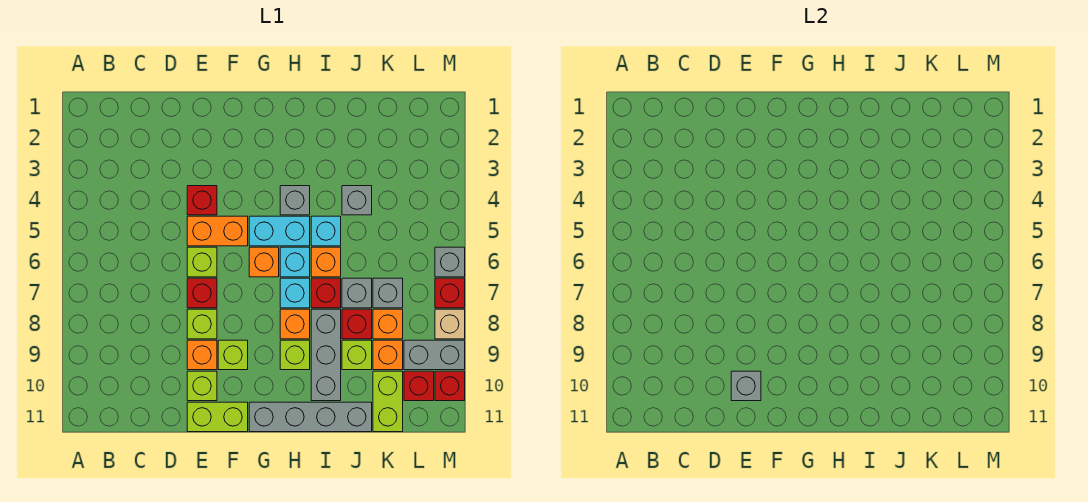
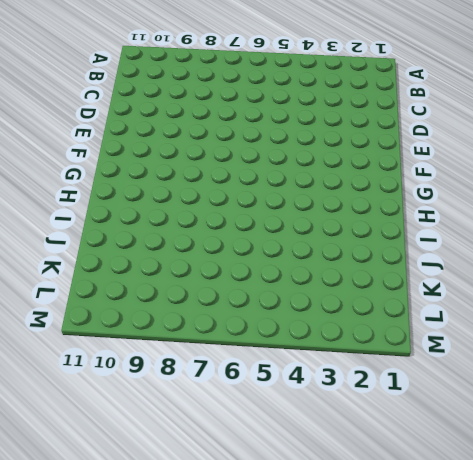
none -> red brick E4 level 1
none -> orange brick E5:F5 level 1
none -> lime brick E6 level 1
none -> red brick E7 level 1

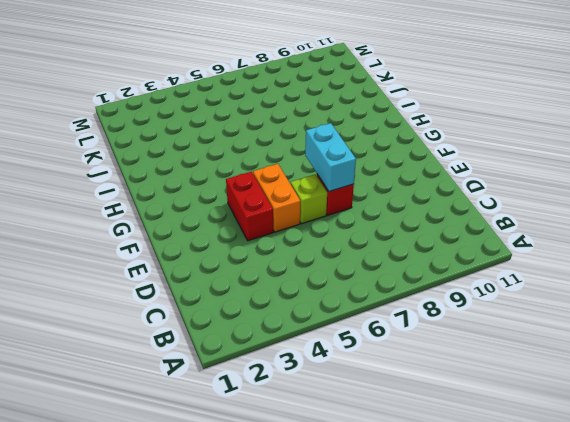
red brick E4:F4 level 1 -> red brick E4 level 1
cyan brick E7:F7 level 2 -> cyan brick G5:H5 level 1
none -> lime brick E8 level 1
none -> orange brick E9 level 1
none -> lime brick E10 level 1
none -> lime brick E11:F11 level 1

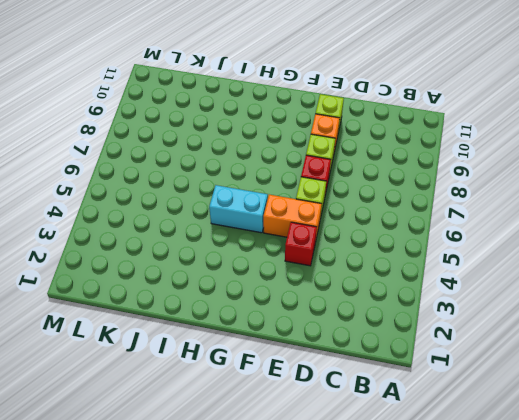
none -> lime brick E11:F11 level 1
none -> lime brick F9 level 1
none -> orange brick G6 level 1
none -> grey brick G11:J11 level 1

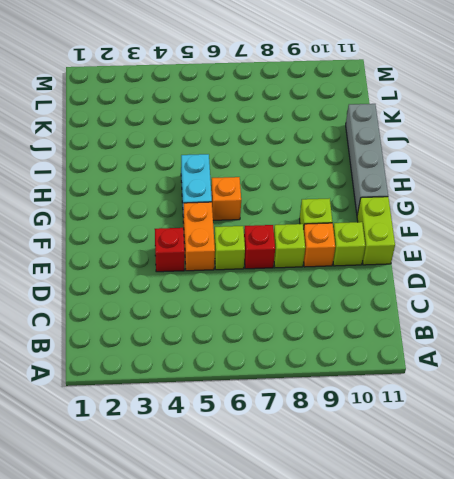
none -> grey brick H4 level 1
none -> cyan brick H6 level 1
none -> cyan brick H7 level 1
none -> orange brick H8 level 1

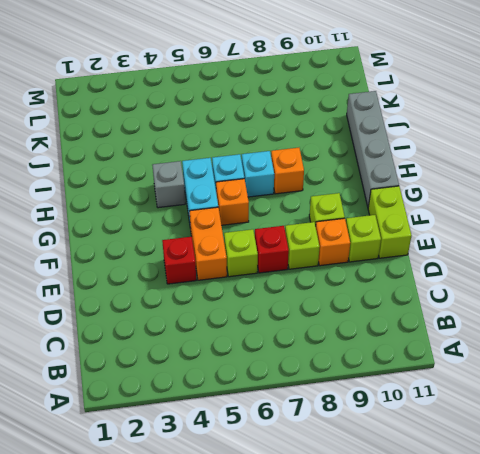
none -> lime brick H9 level 1
none -> cyan brick I5 level 1
none -> orange brick I6 level 1
none -> red brick I7 level 1

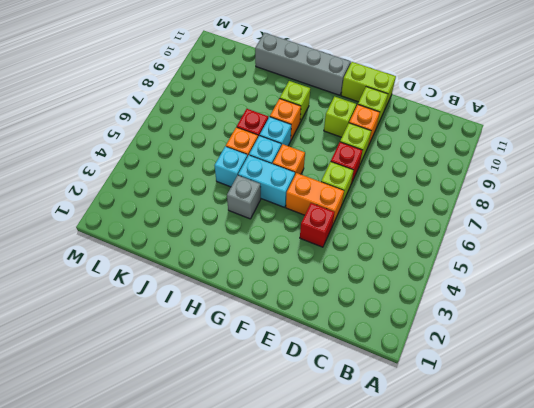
none -> grey brick I8:I10 level 1
none -> grey brick J4 level 1
none -> grey brick J7 level 1
none -> red brick J8 level 1

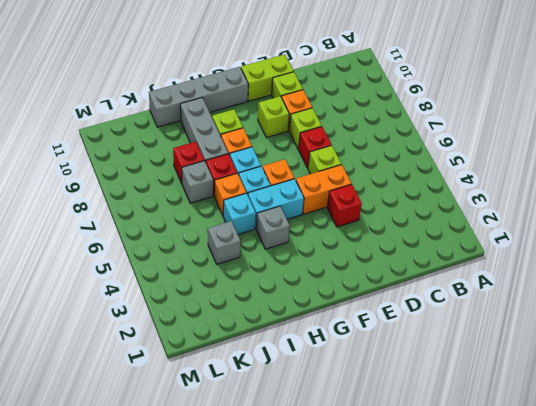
none -> lime brick J9 level 1
none -> grey brick K7 level 1
none -> orange brick K8 level 1
none -> orange brick K9 level 1

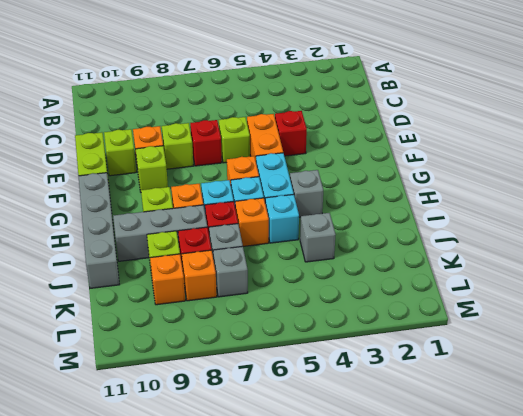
none -> lime brick K10:K11 level 1
none -> grey brick L9:M9 level 1
none -> red brick L10 level 1
none -> grey brick M6 level 1

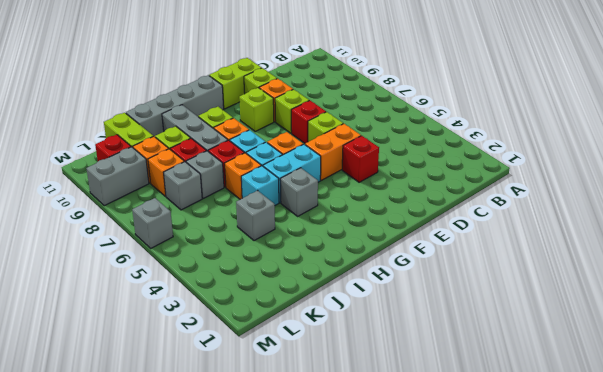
none -> red brick M7 level 1
none -> tan brick M8 level 1
none -> red brick M10 level 1
none -> grey brick E10 level 2

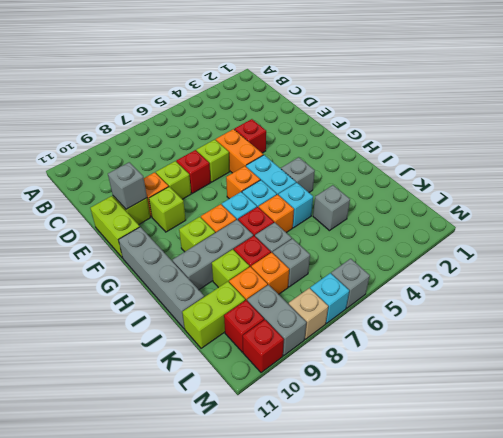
cyan brick M7 level 1 -> red brick M7 level 1

